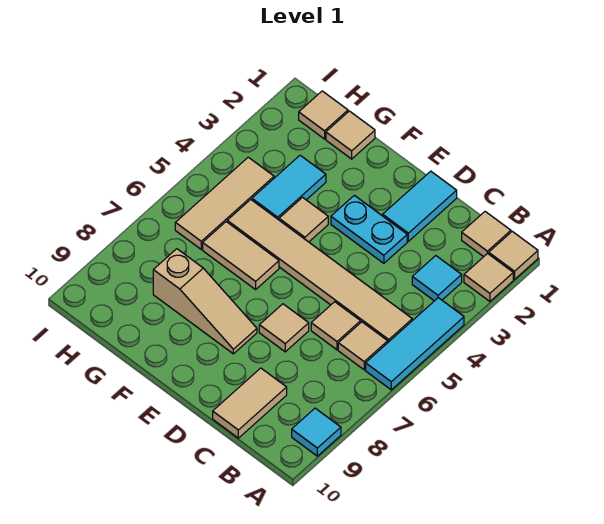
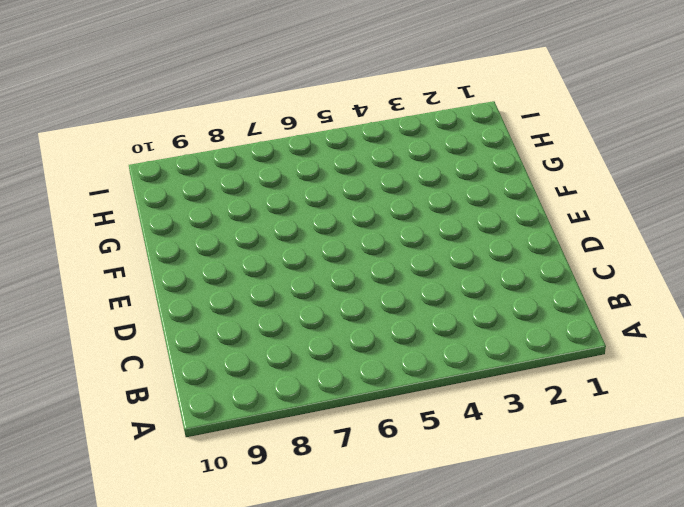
none -> tan tile A1 level 1
none -> tan tile A2 level 1
none -> cyan tile A4:A6 level 1

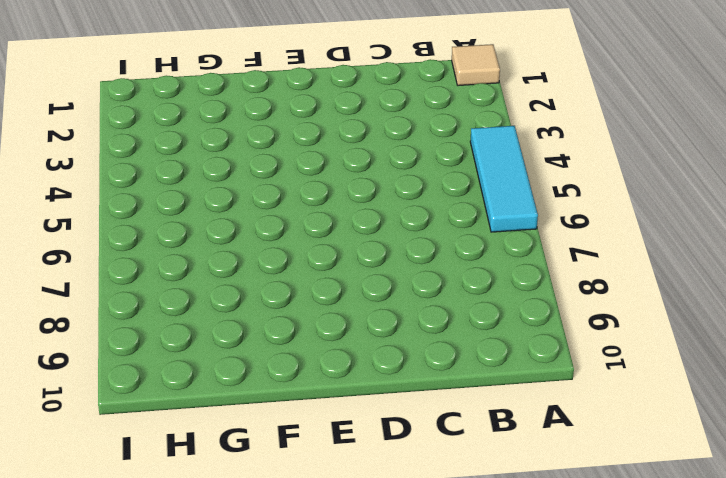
none -> tan tile A2 level 1
none -> cyan tile A9 level 1
none -> tan tile B1 level 1

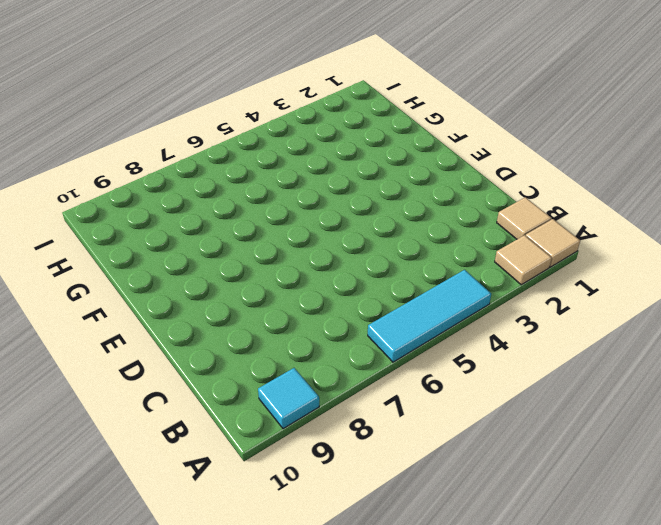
none -> cyan tile B3 level 1
none -> tan tile B5:G5 level 1
none -> tan tile B6 level 1

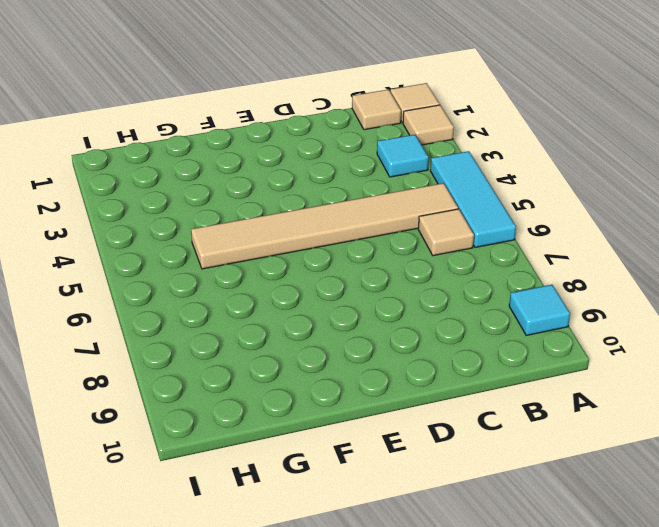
none -> tan tile C6 level 1
none -> tan tile C9:C10 level 1
none -> cyan tile D1:D2 level 1

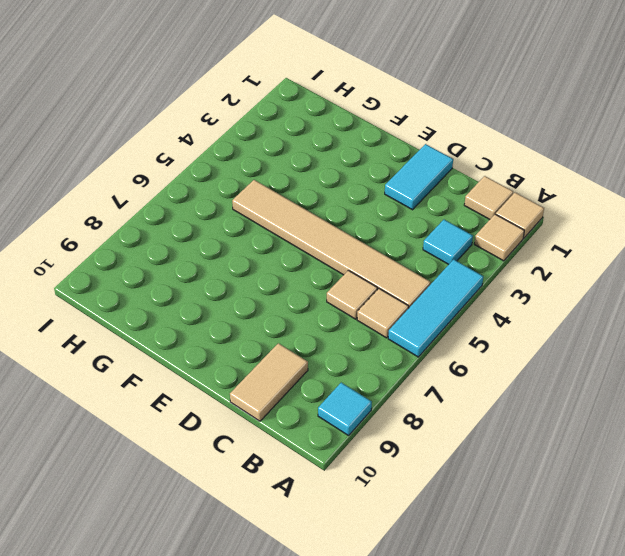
none -> cyan plate D3:E3 level 1
none -> tan tile D7 level 1
none -> tan slope E8:G8 level 1 top G

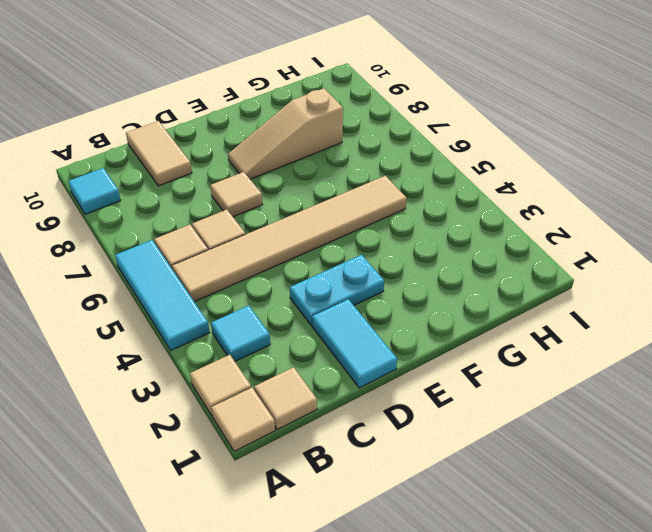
none -> tan tile F4 level 1
none -> tan tile F6:G6 level 1
none -> tan tile G1 level 1

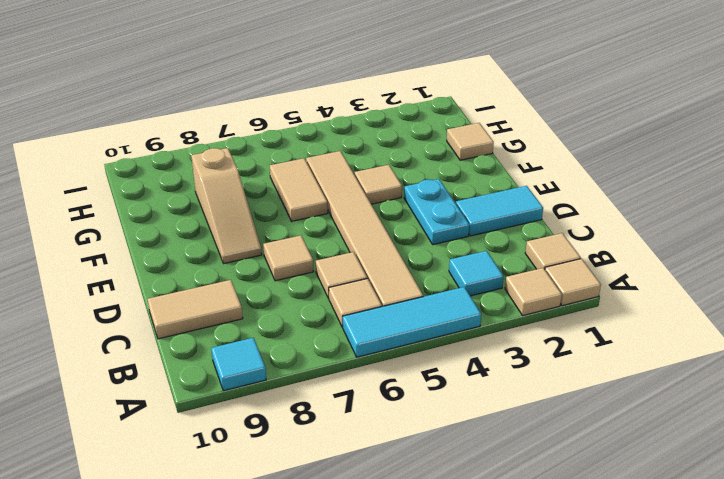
none -> cyan tile G3:G4 level 1
none -> tan tile H1 level 1
none -> tan tile H4:H6 level 1

